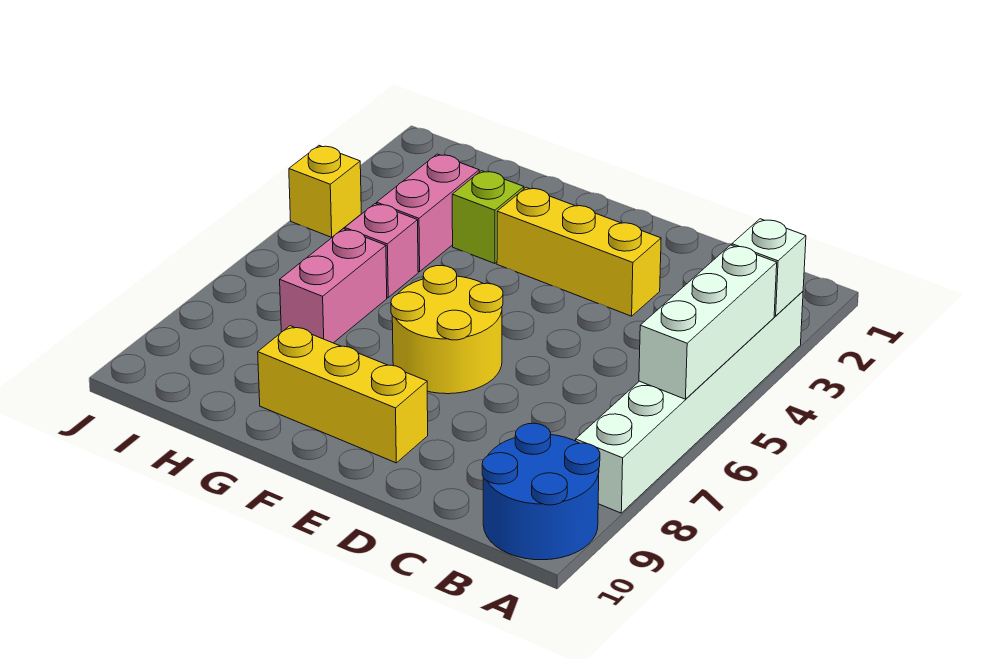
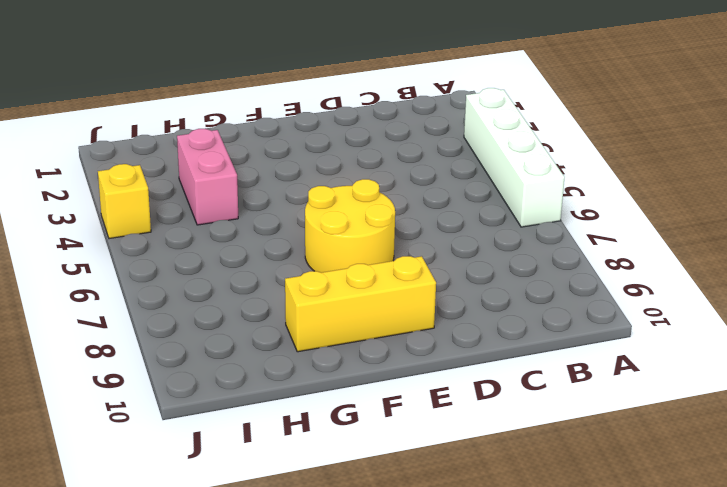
white brick A3:A6 level 1 -> white brick A3:A8 level 1
none -> blue round brick A9:B10 level 1
none -> yellow brick D3:F3 level 1
none -> lime brick G3 level 1

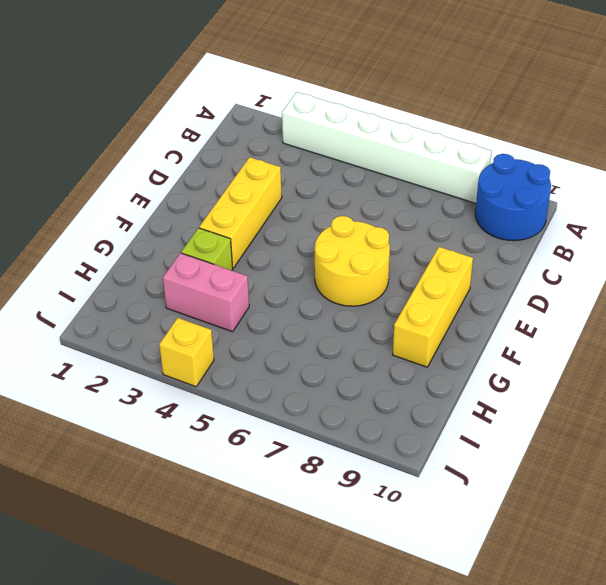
none -> pink brick H5 level 1
none -> pink brick H6:H7 level 1
none -> white brick A3 level 2

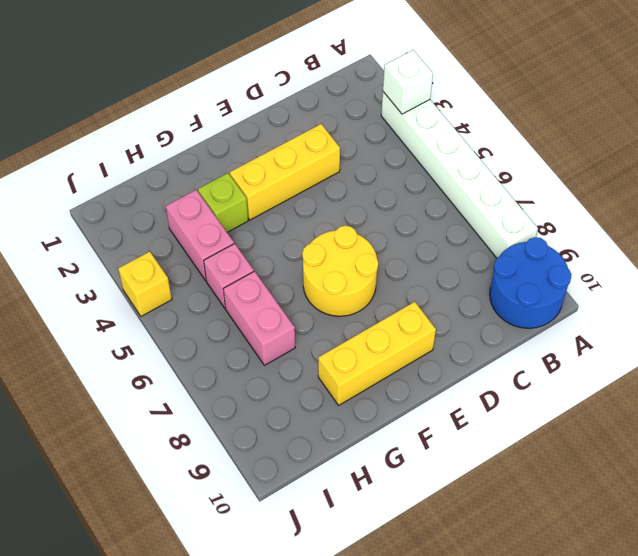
none -> white brick A4:A6 level 2

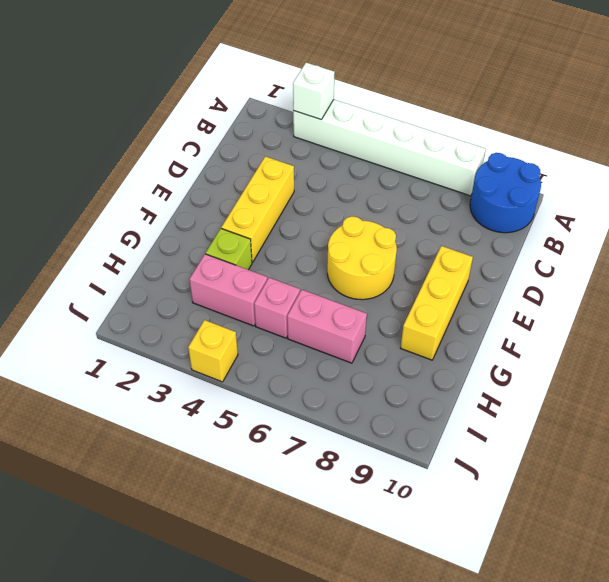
none -> white brick A4:A6 level 2

